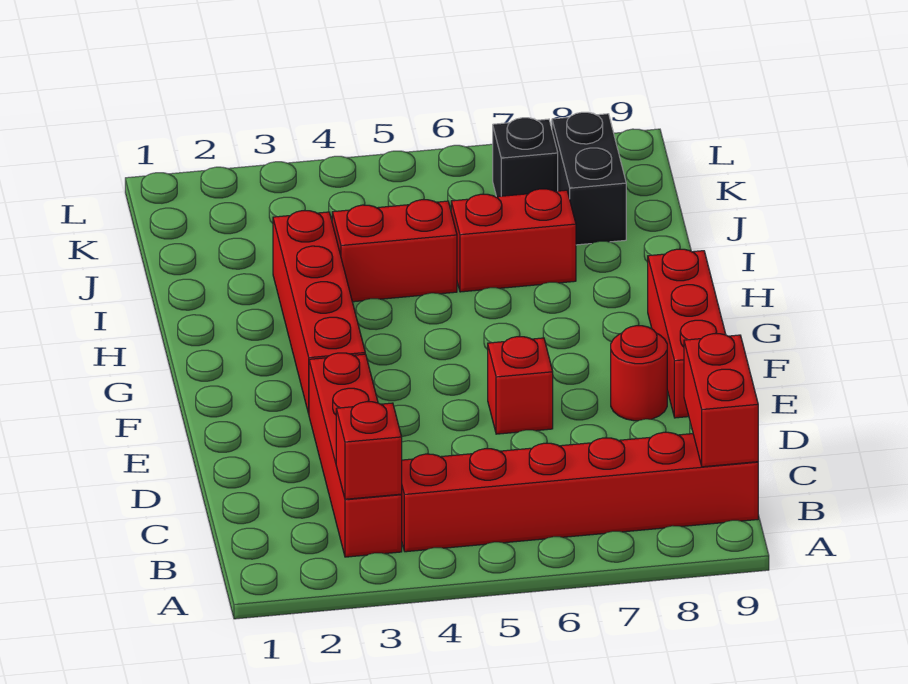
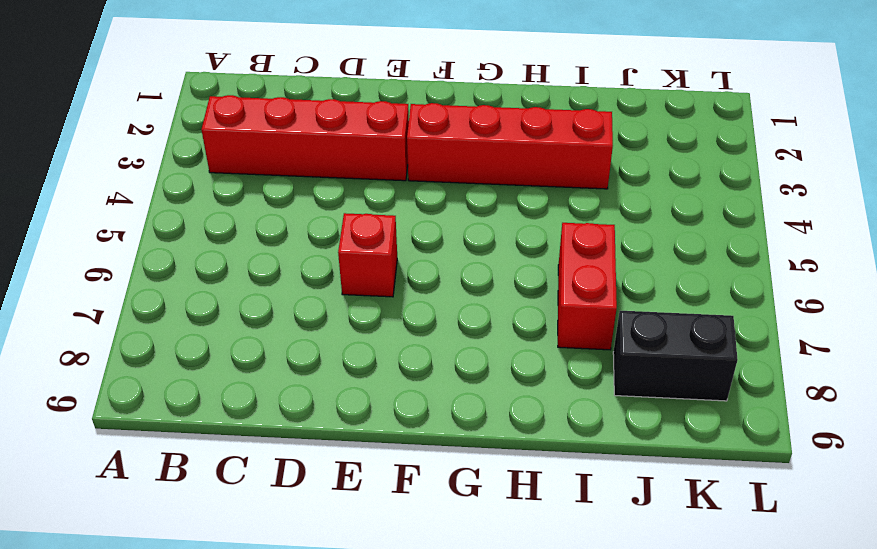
none -> red brick B4:B9 level 1
none -> red round brick E8 level 1
none -> red brick E9:G9 level 1

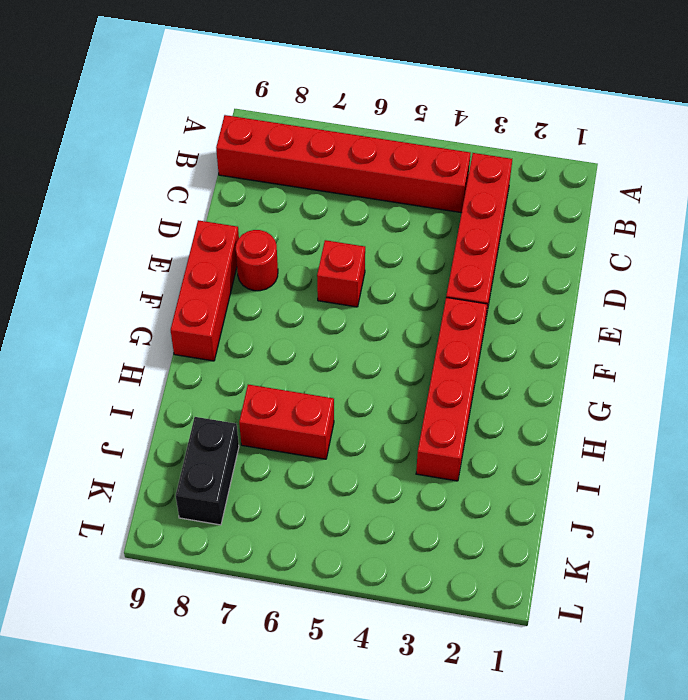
none -> red brick I4:I5 level 1
none -> black brick K7 level 1
none -> red brick B3 level 2

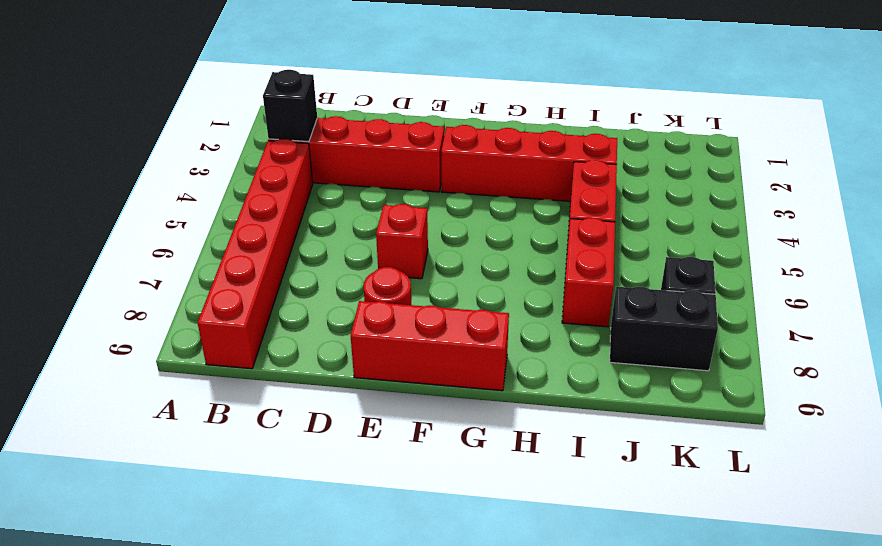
black brick B3 level 2 -> red brick B3 level 2
none -> red brick B9:C9 level 2

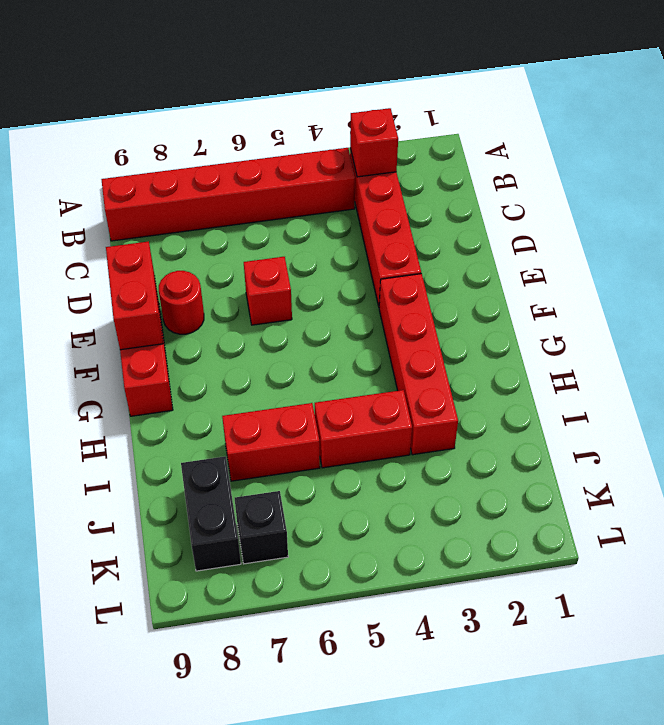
red brick E9:F9 level 2 -> red brick B9:C9 level 2

